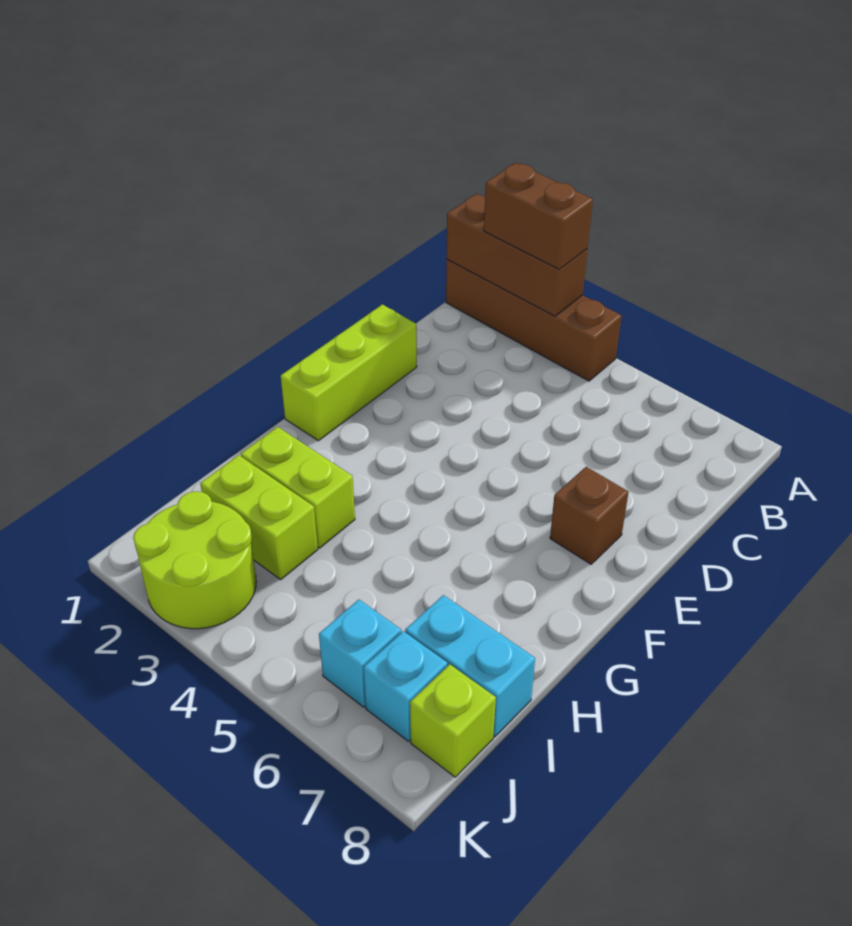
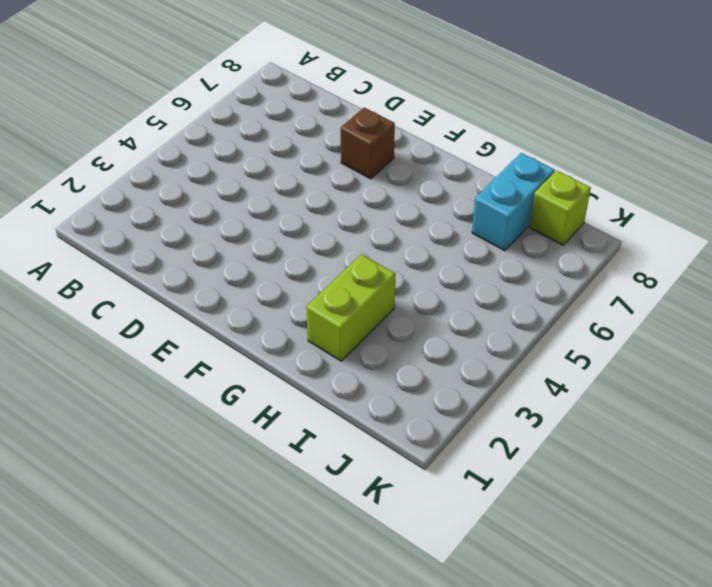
none -> brown brick A1:A4 level 1
none -> lime brick D1:F1 level 1
none -> lime brick I2:I3 level 1

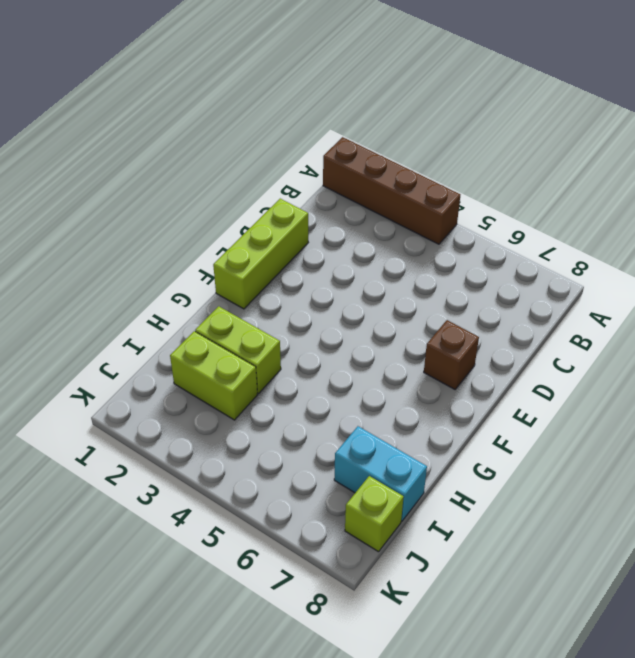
none -> lime round brick J2:K3 level 1
none -> cyan brick J6 level 1
none -> cyan brick J7 level 1

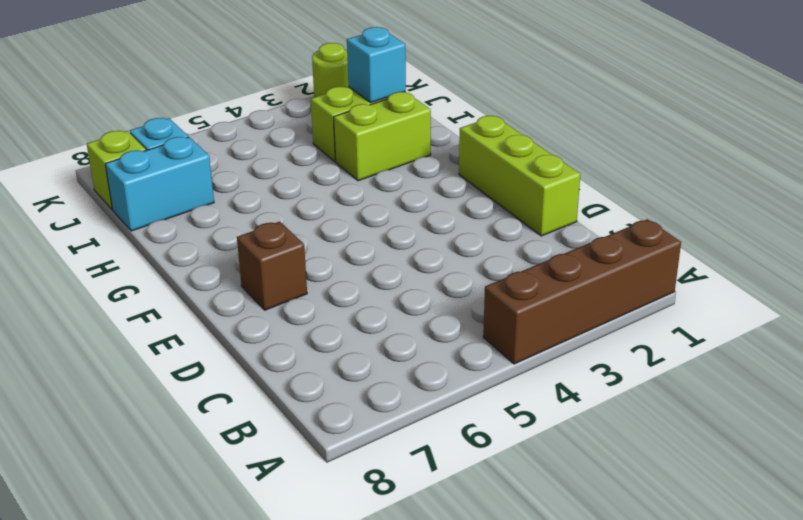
cyan brick I2 level 2 -> cyan brick J6 level 1
lime round brick K2 level 1 -> lime round brick J2:K3 level 1
none -> brown brick A1:A3 level 2
none -> brown brick A2:A3 level 3

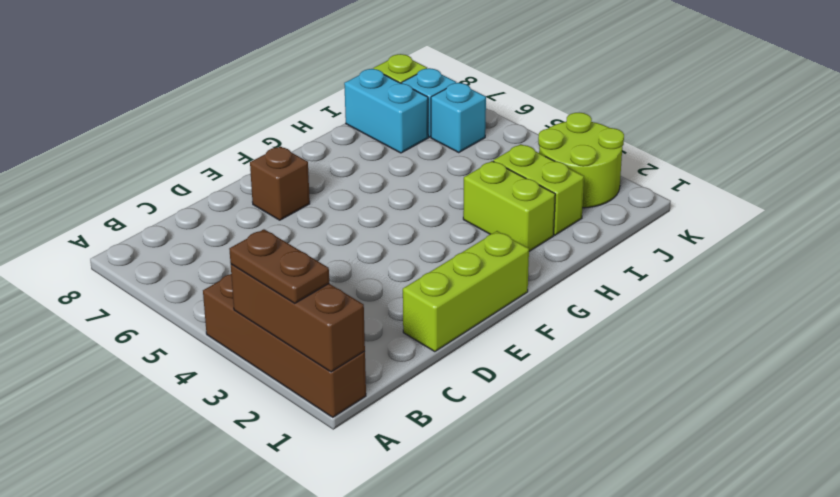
brown plate A2:A3 level 3 -> brown brick A2:A3 level 3

